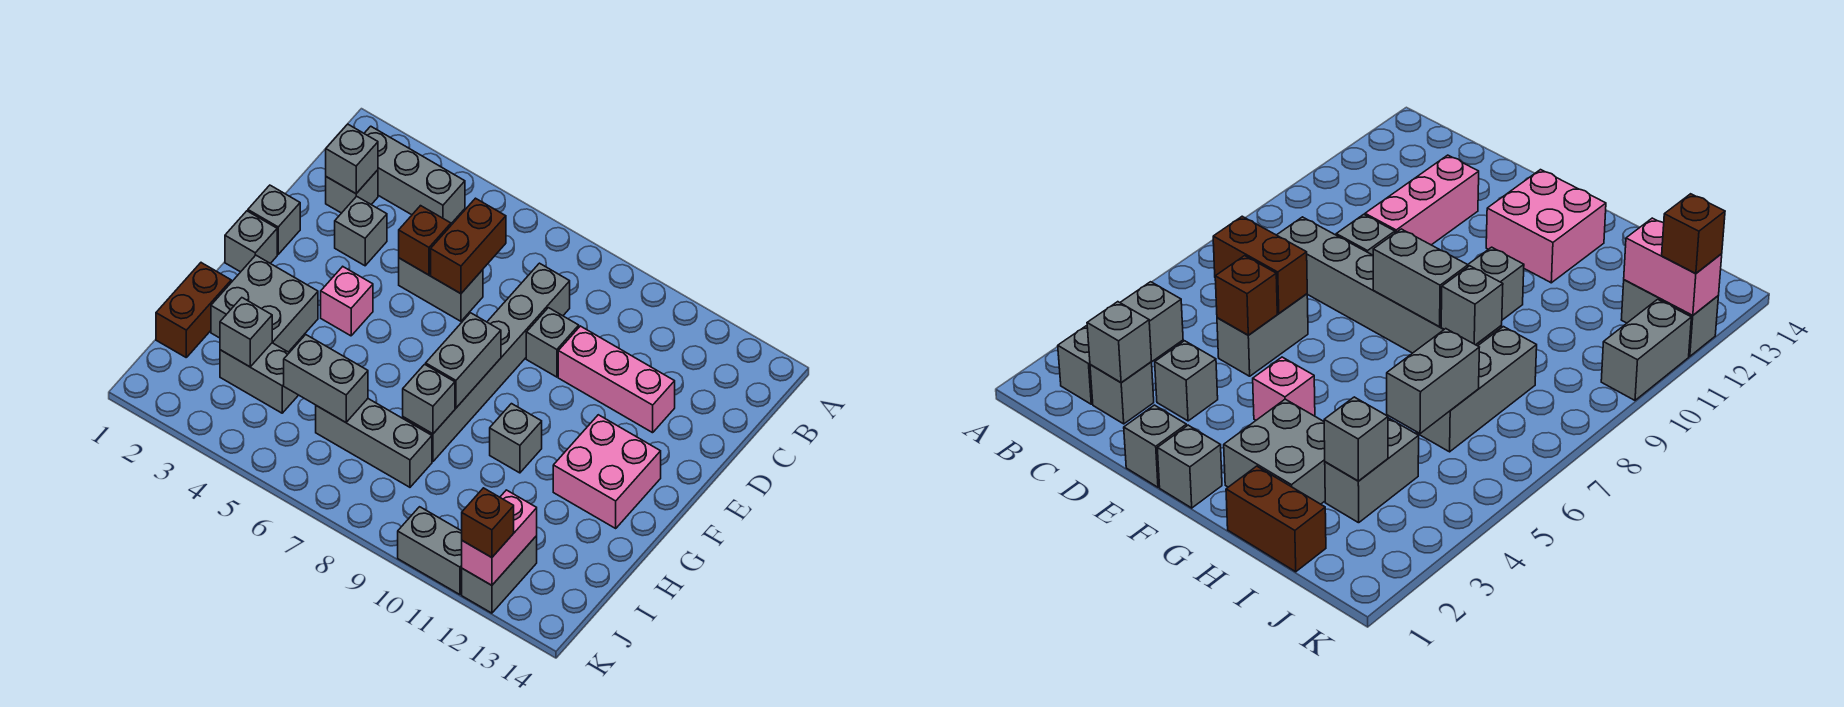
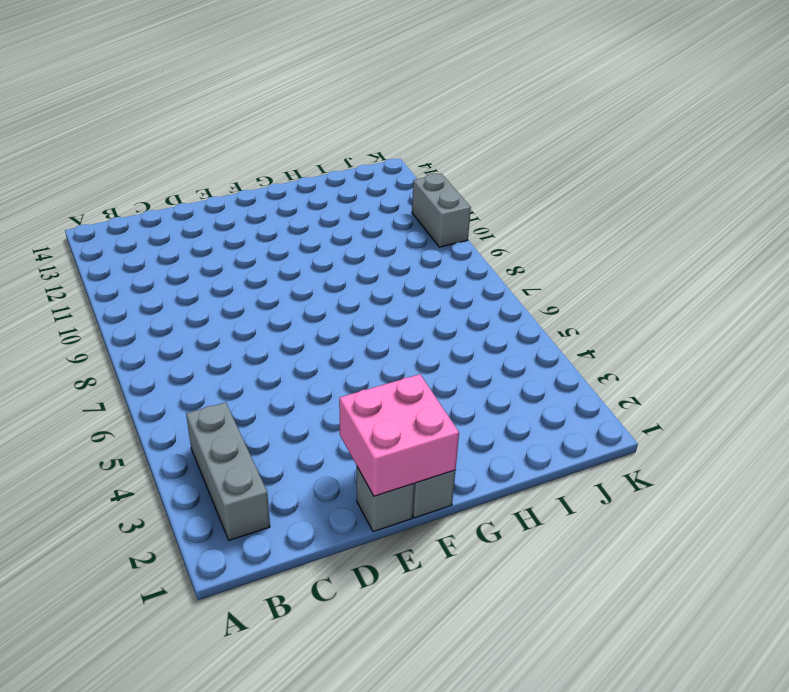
pink brick E1:F2 level 2 -> pink brick F12:G13 level 1
none -> grey brick C2 level 1
none -> grey brick C8:H8 level 1
none -> grey brick D3 level 1

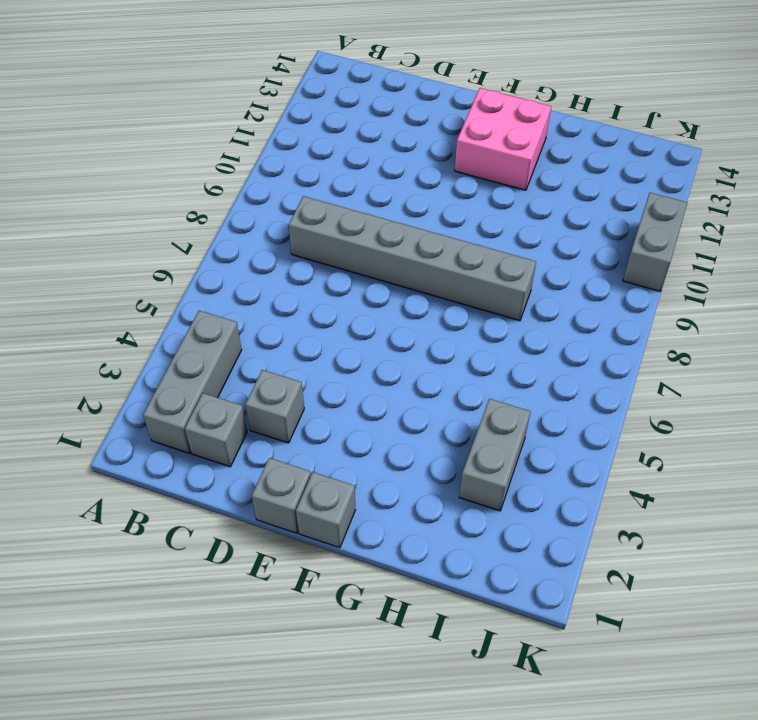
none -> grey brick D5:D6 level 1
none -> grey brick D9 level 1
none -> pink brick D10:D12 level 1

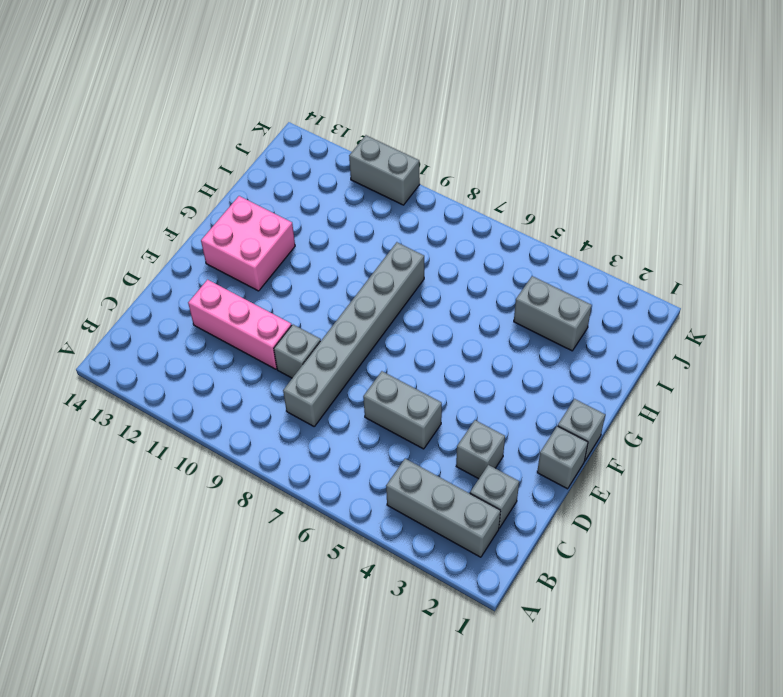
none -> pink brick F4 level 1
none -> grey brick G2:H3 level 1
none -> grey brick G10 level 1

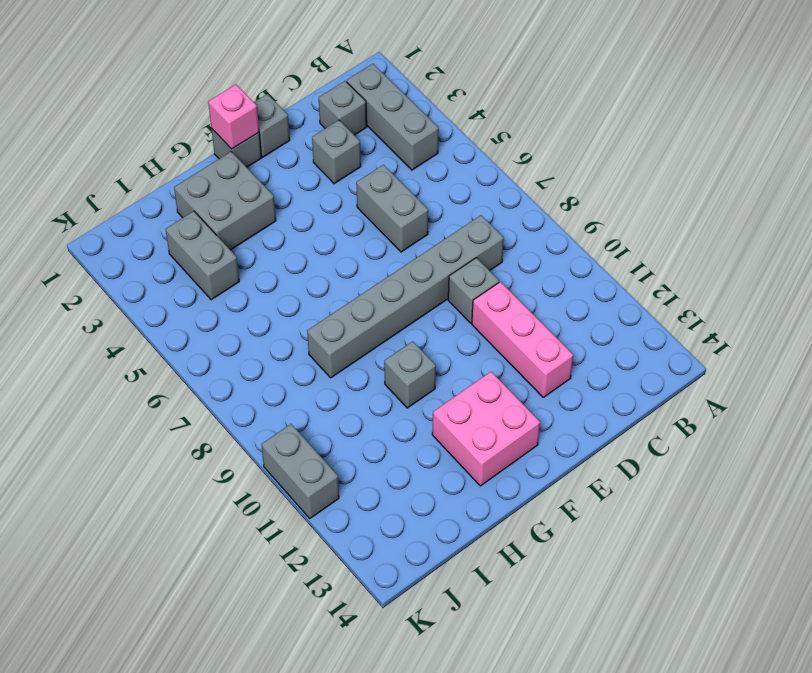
pink brick F1 level 2 -> pink brick F4 level 1
none -> brown brick H1:I1 level 1
none -> grey brick I6:I8 level 1
none -> grey brick J12:K12 level 1

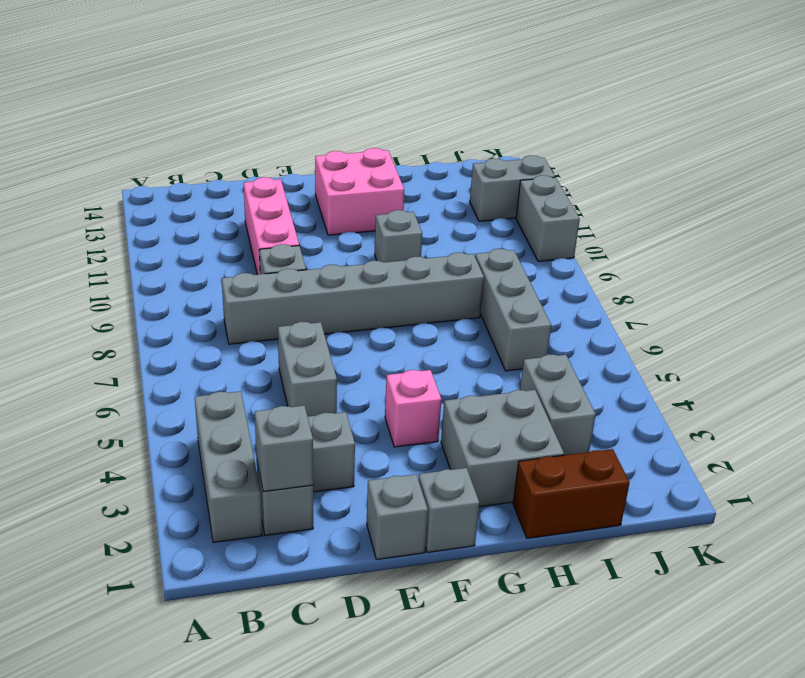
none -> brown brick C6:D6 level 2
none -> brown brick D5 level 2
none -> grey brick F8:G8 level 2

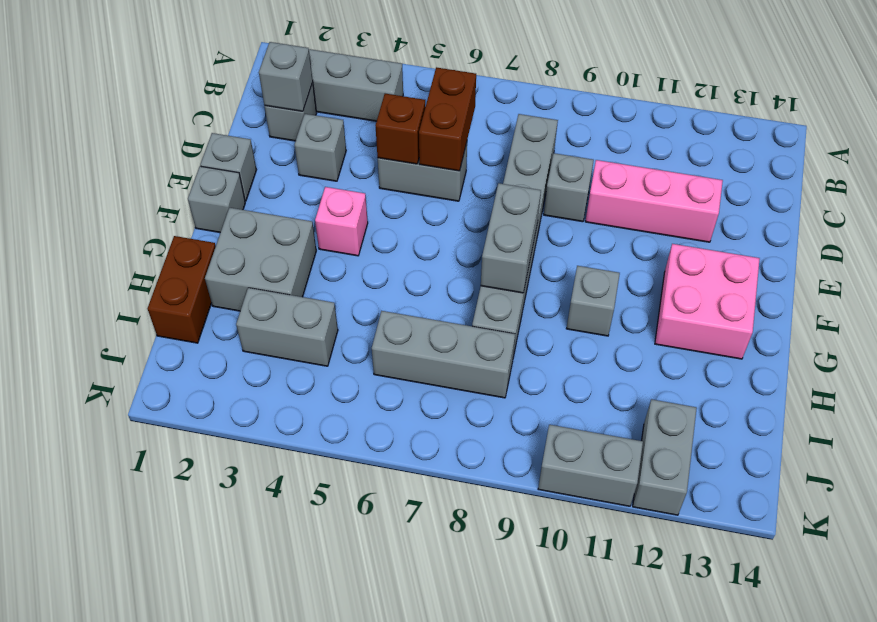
none -> grey brick H8 level 2
none -> grey brick I3 level 2
none -> grey brick I5:I6 level 2

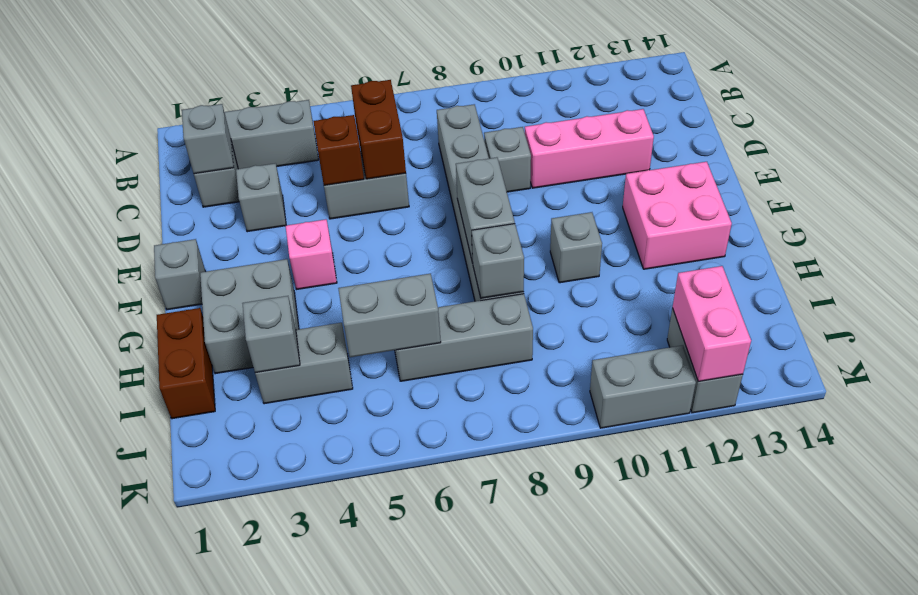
none -> grey brick E1 level 1
none -> brown brick K12 level 3

